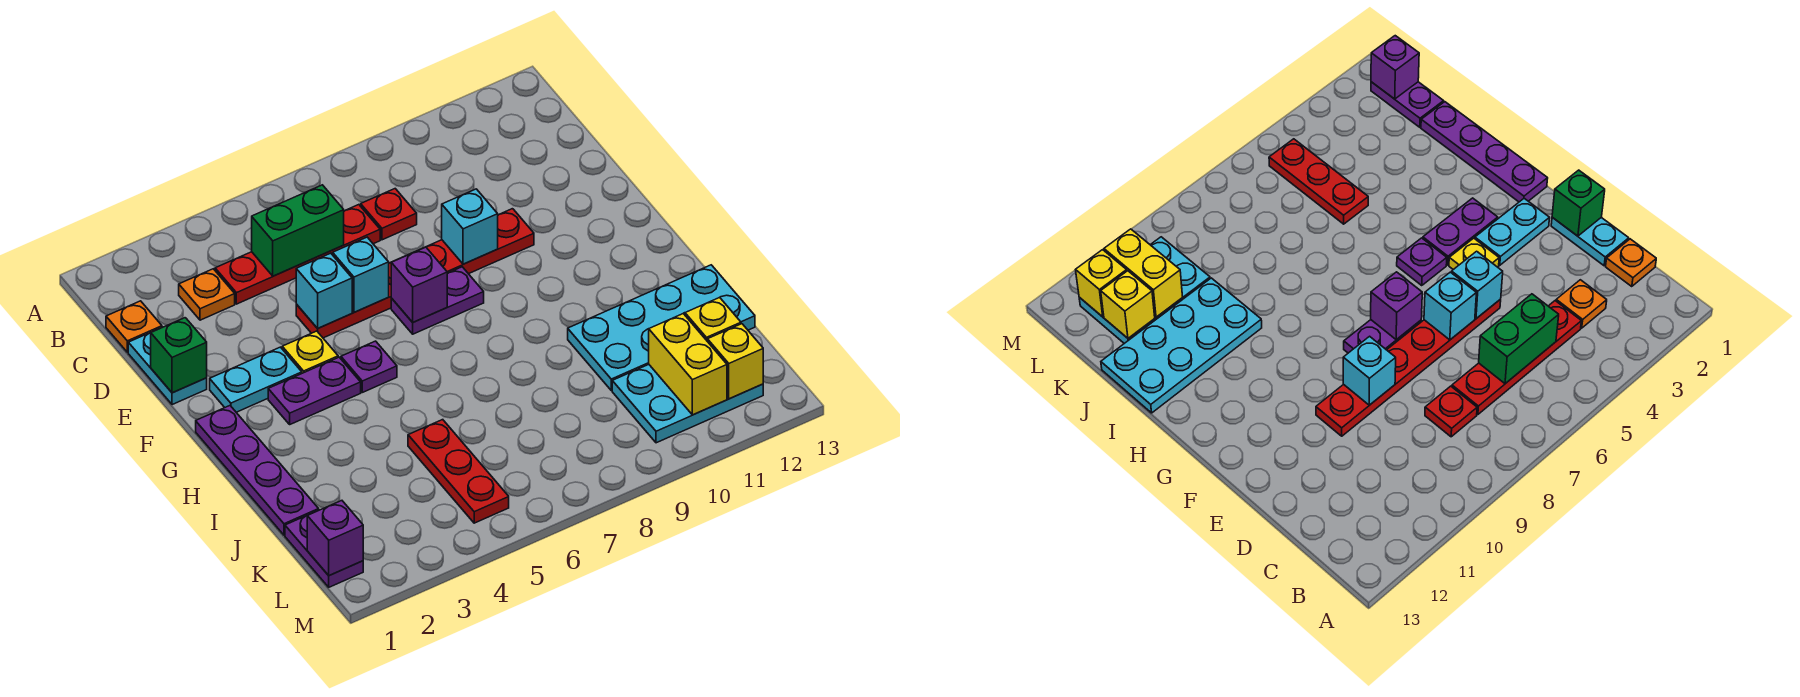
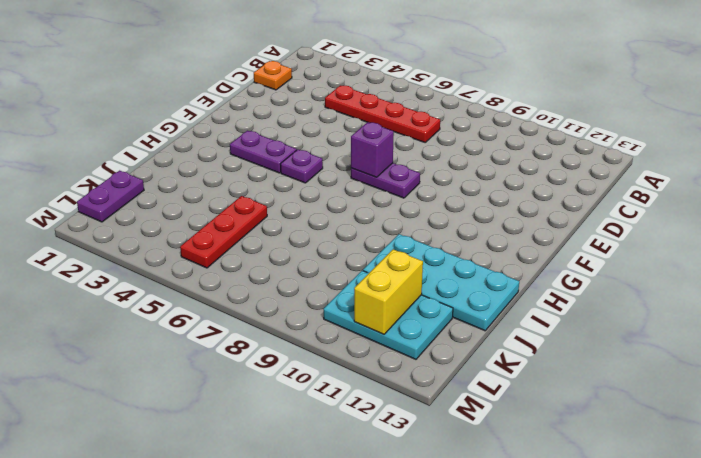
none -> orange plate C3 level 1
none -> red plate C8 level 1
none -> cyan plate D1:E1 level 1

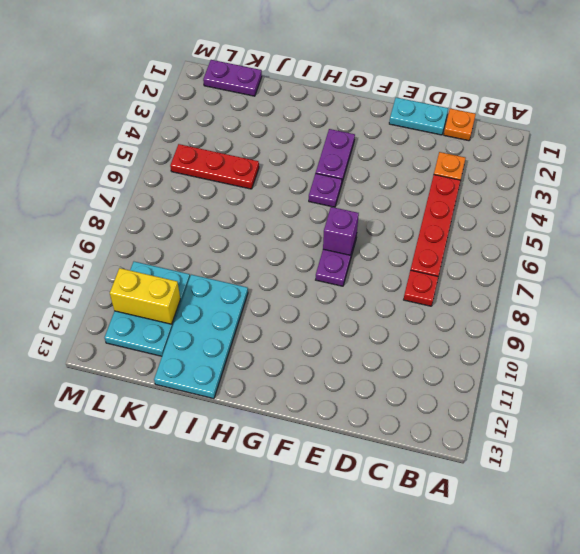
none -> red plate E5:E10 level 1
none -> cyan plate F2:F3 level 1
none -> yellow plate F4 level 1

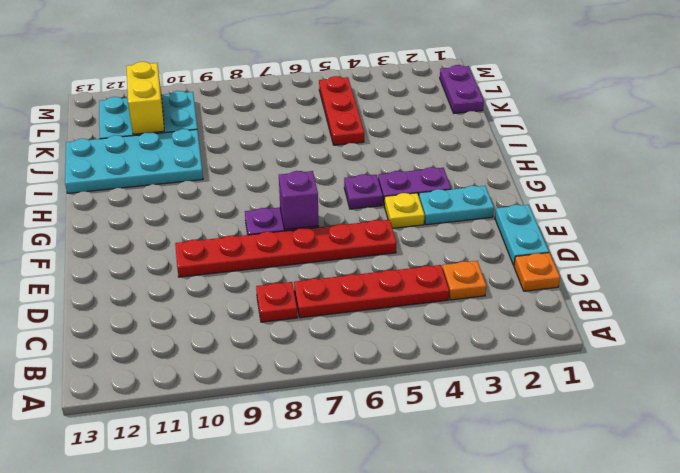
none -> purple plate G1:J1 level 1
none -> green brick C5:C6 level 2
none -> green brick E1 level 2

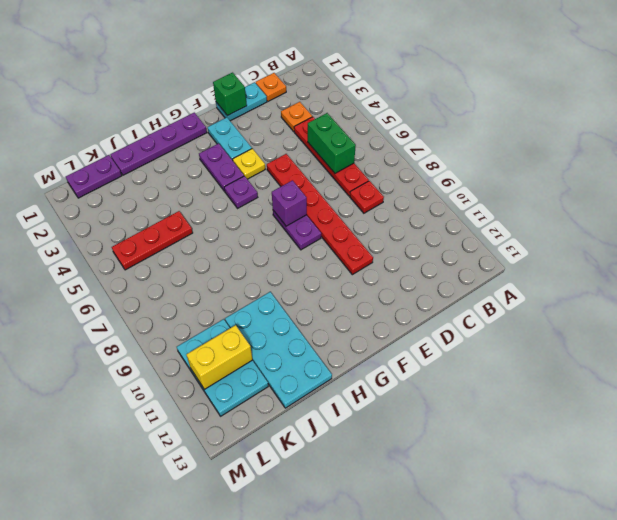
none -> cyan brick E5 level 2
none -> cyan brick E6 level 2
none -> cyan brick E9 level 2

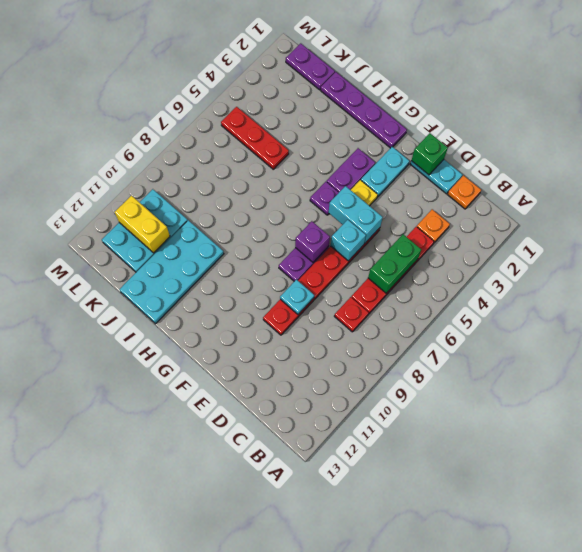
cyan brick E5:F5 level 2 -> cyan brick E5 level 2
cyan plate E9 level 2 -> cyan brick E9 level 2
none -> yellow brick K12 level 2
none -> purple brick L1 level 2
none -> yellow brick L12 level 2

